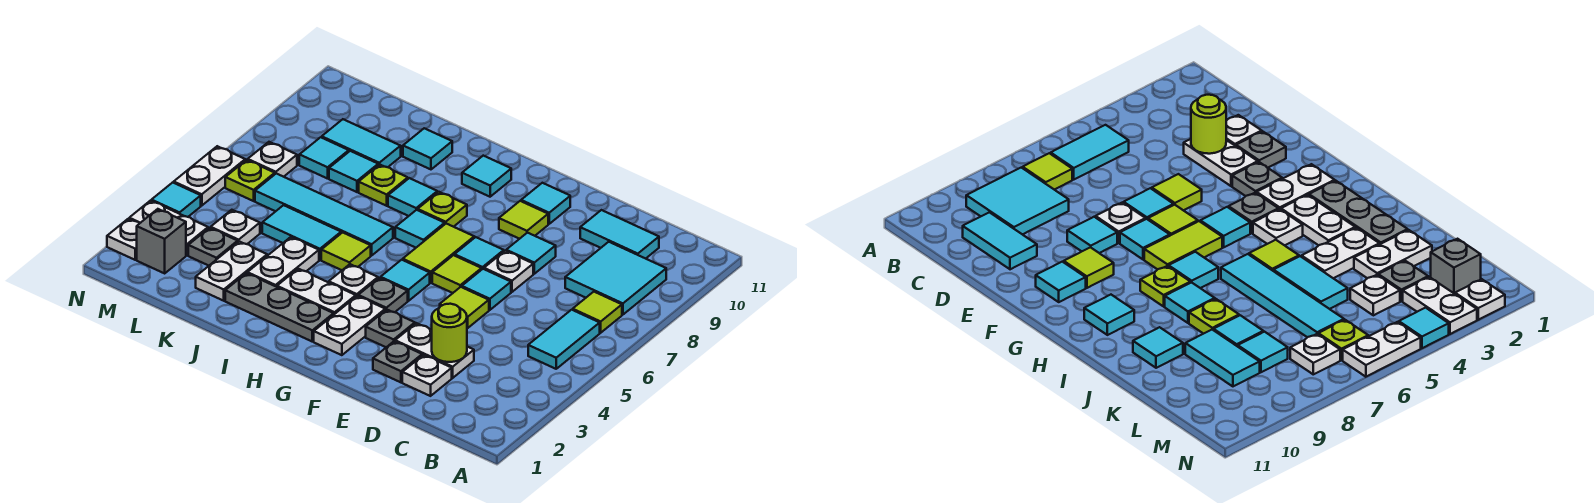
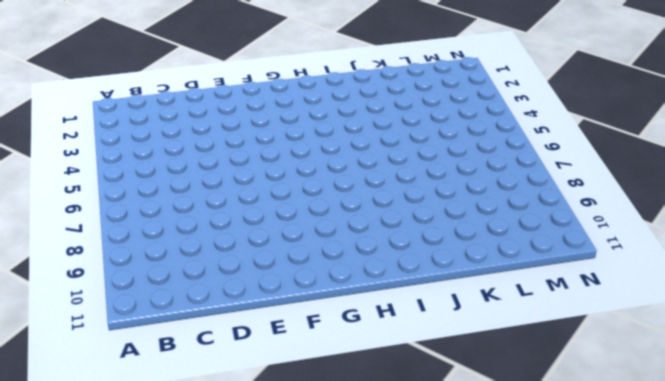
none -> cyan tile B5:B6 level 1
none -> lime tile B7 level 1
none -> cyan tile B8:C9 level 1
none -> cyan tile C10:D10 level 1

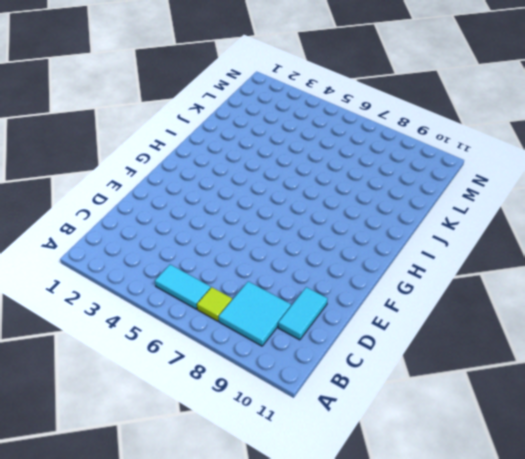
none -> white plate D2 level 1
none -> white plate D3:E3 level 1
none -> grey plate E2 level 1
none -> lime tile E5 level 1

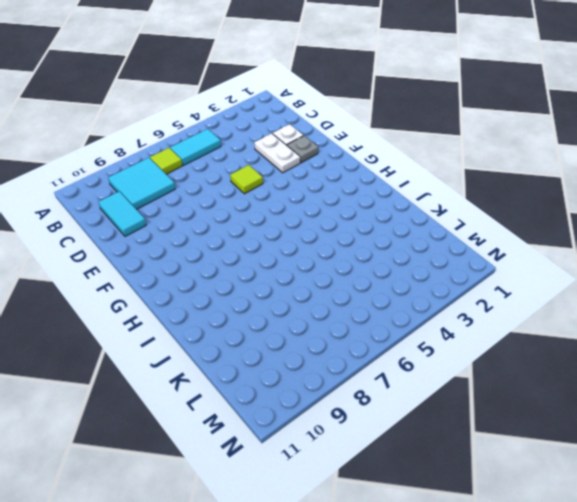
none -> cyan tile E6 level 1
none -> white plate E7 level 1
none -> cyan tile E8 level 1
none -> grey plate F3 level 1

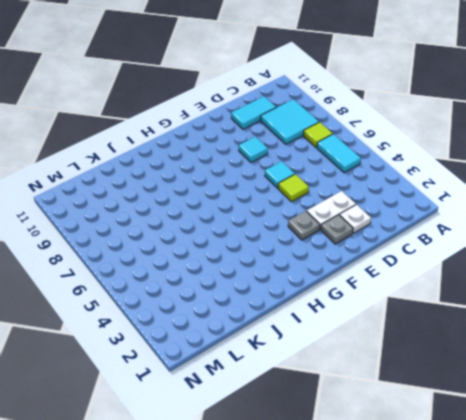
none -> white plate E7 level 1
none -> lime tile F6 level 1
none -> cyan tile F7 level 1
none -> lime tile F9 level 1

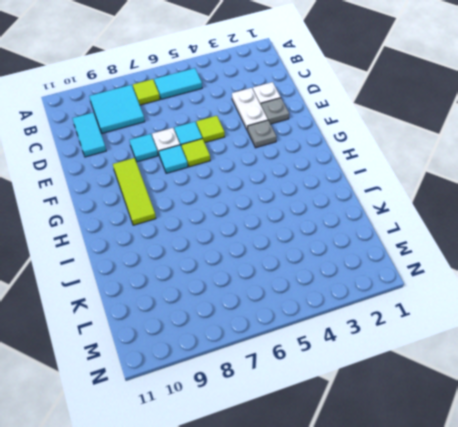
lime tile F9:H9 level 1 -> lime tile F9 level 1
none -> cyan tile F10 level 1
none -> white plate G2:G3 level 1
none -> grey plate G4 level 1
none -> cyan tile G5 level 1

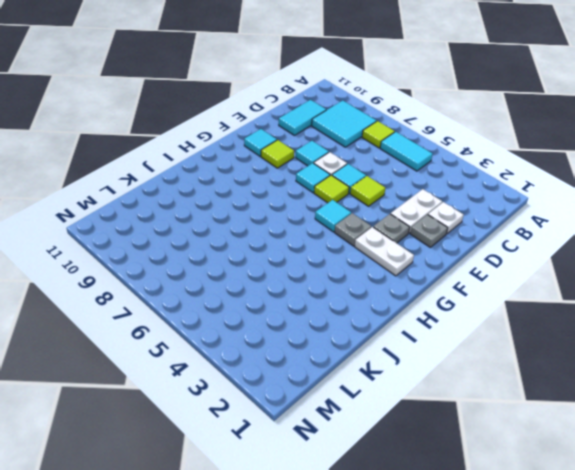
none -> lime tile G6:G7 level 1
none -> grey plate H2:J2 level 1
none -> white plate H3:I3 level 1
none -> white plate H4 level 1

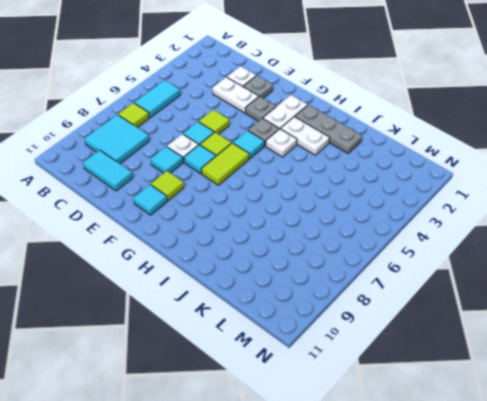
none -> cyan tile H7 level 1
none -> lime plate H8 level 1
none -> cyan tile H10 level 1
none -> lime tile I5 level 1

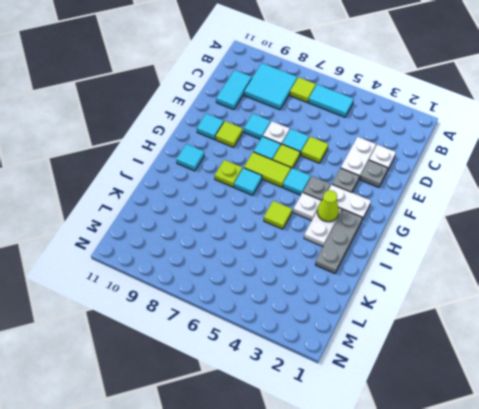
lime cone H3 level 2 -> none
none -> cyan tile I6:L6 level 1
none -> cyan tile I8 level 1
none -> white plate J3:J4 level 1
none -> cyan tile J5:K5 level 1

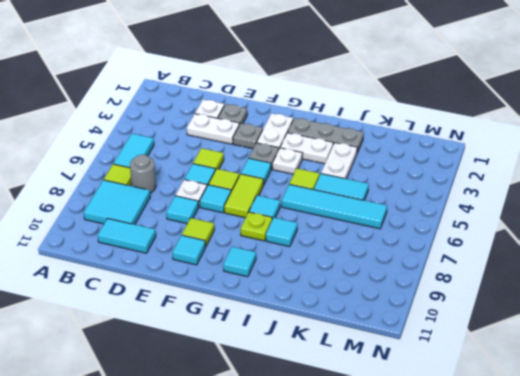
grey round brick C7 level 1 -> none
none -> lime plate J8 level 1
none -> cyan tile J10 level 1
none -> white plate K2:K3 level 1
none -> cyan tile K8 level 1

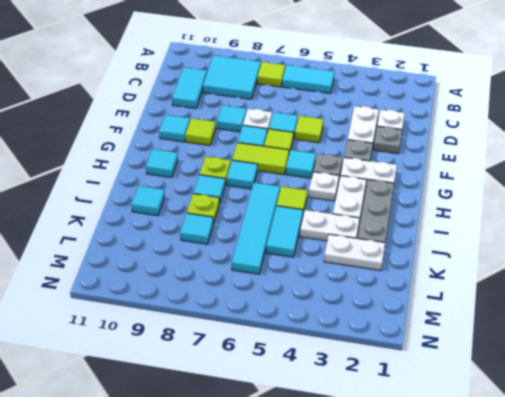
none -> cyan tile K9:L9 level 1
none -> grey plate L3 level 1
none -> white plate L4 level 1
none -> cyan tile L8 level 1

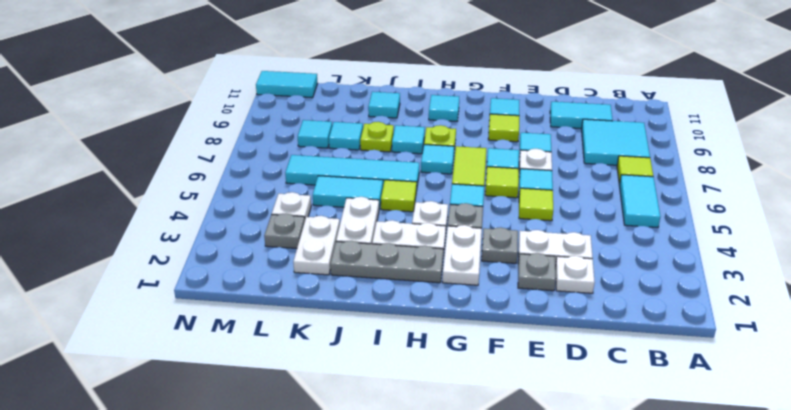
cyan tile M11:N11 level 1 -> cyan tile K9:L9 level 1
none -> grey brick M2 level 1
none -> white plate M3:N3 level 1
none -> lime plate M6 level 1
none -> white plate M7 level 1

